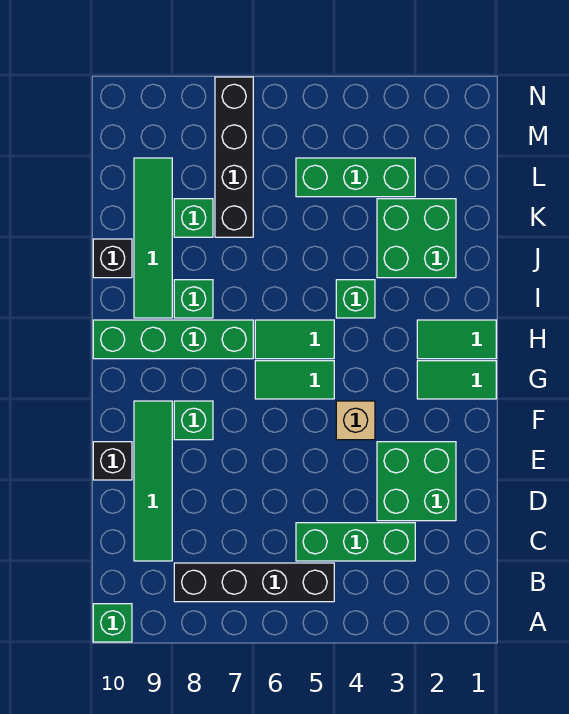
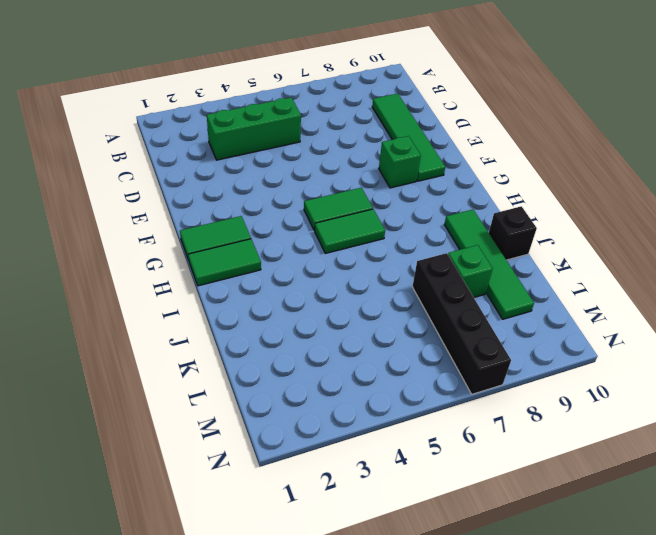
none -> green brick A10 level 1
none -> black brick B5:B8 level 1
none -> green brick D2:E3 level 1

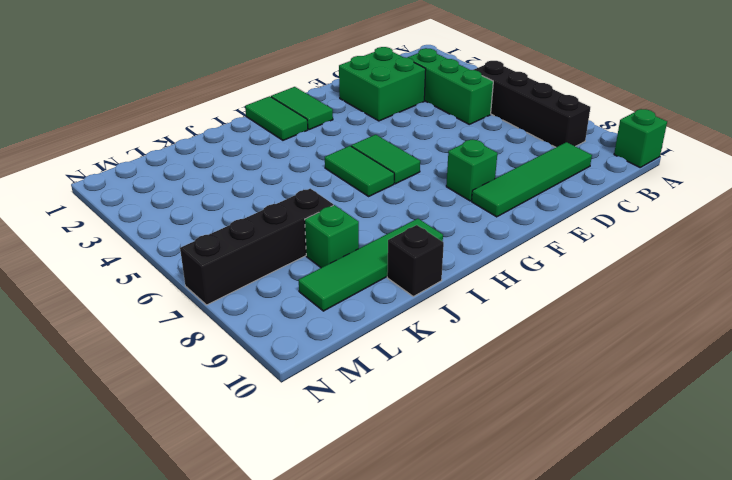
none -> black brick E10 level 1
none -> tan brick F4 level 1
none -> green brick H7:H10 level 1

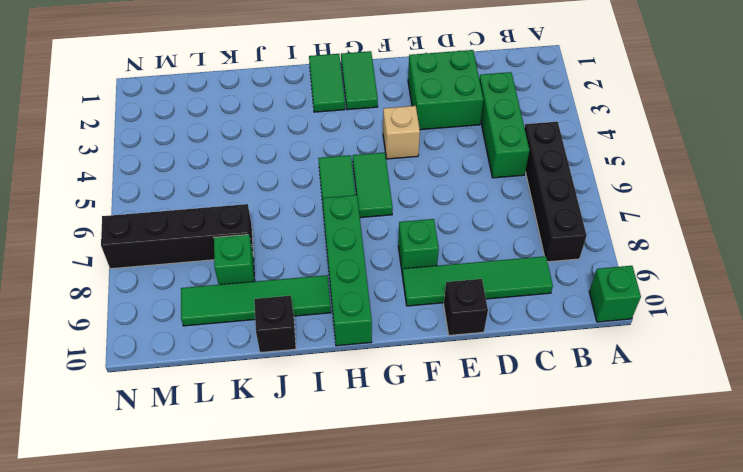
none -> green brick I4 level 1
none -> green brick I8 level 1
none -> green brick J2:K3 level 1

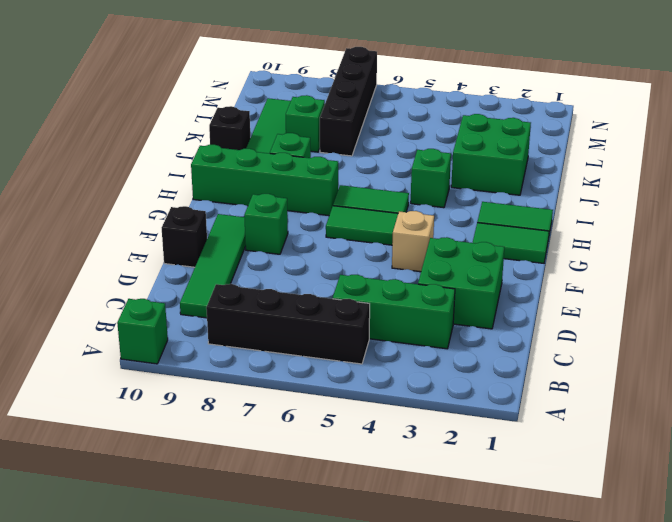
none -> green brick L3:L5 level 1

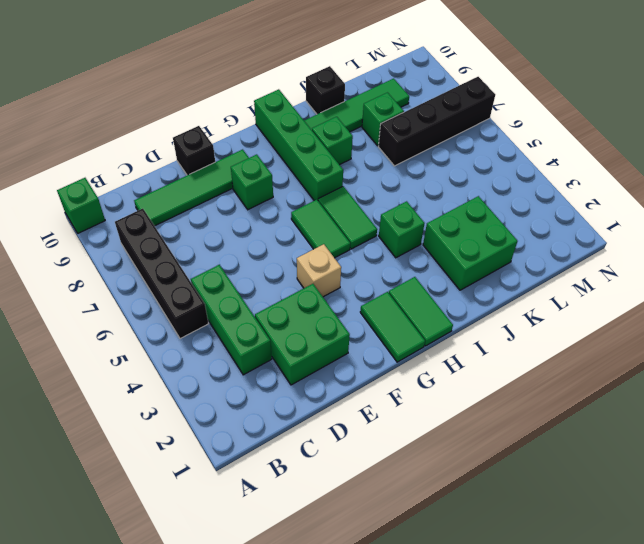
none -> green brick L3:L5 level 1

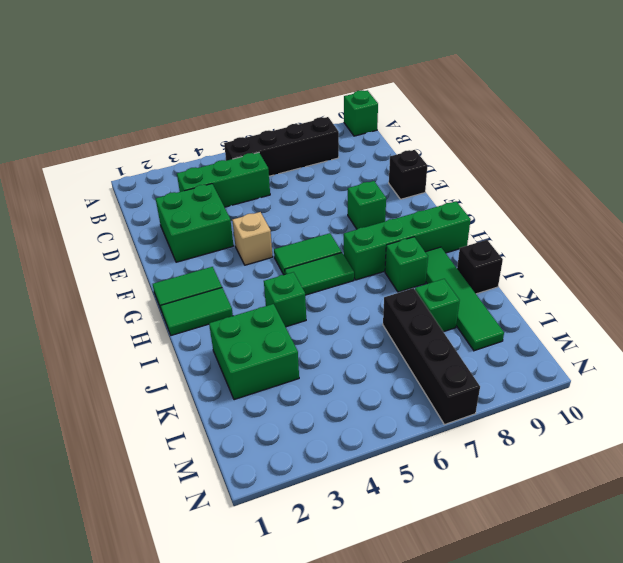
none -> green tile C9:F9 level 1
none -> green brick L3:L5 level 1

